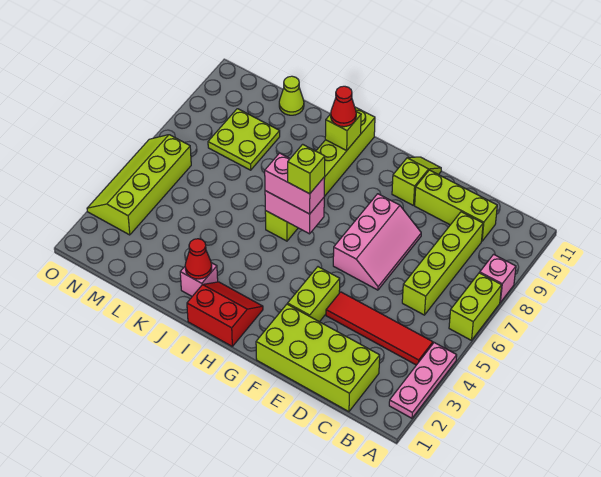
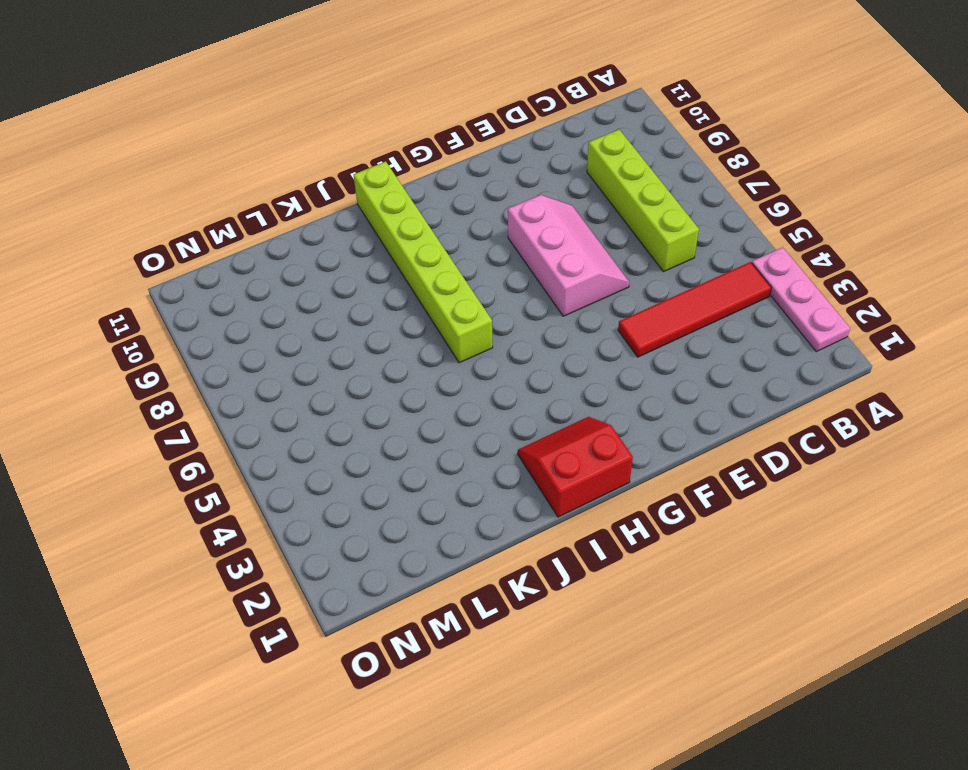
none -> lime brick A6:A7 level 1
none -> pink brick A8 level 1
none -> lime brick C1:F2 level 1

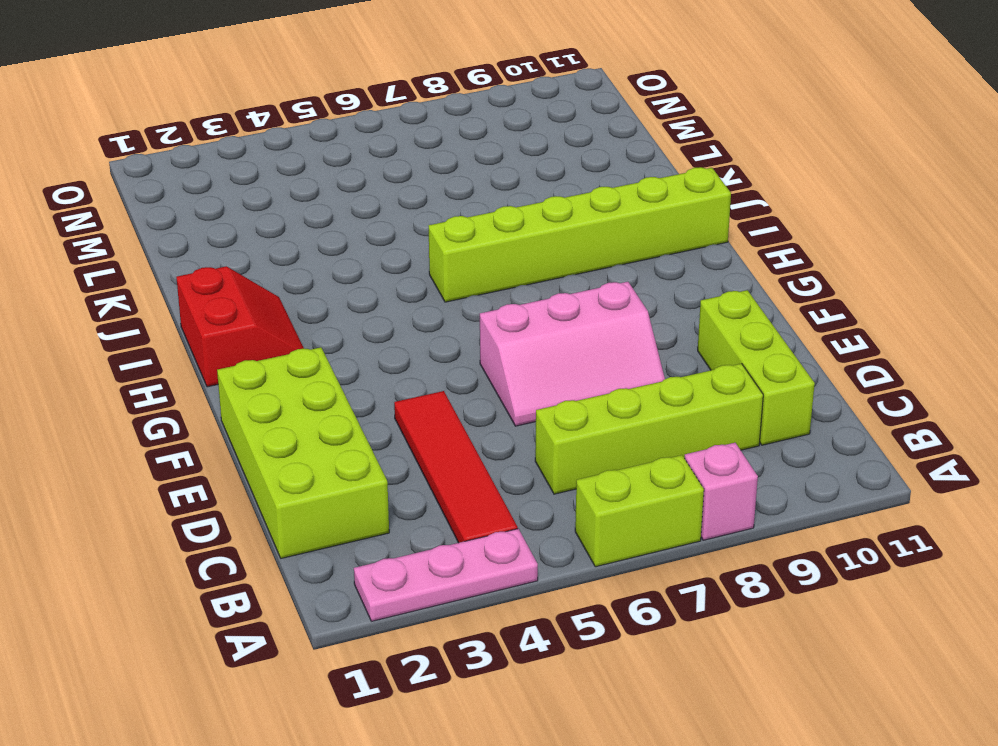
none -> lime brick F3:F4 level 1
none -> lime slope F10:F11 level 1 top 10
none -> pink brick J2 level 1

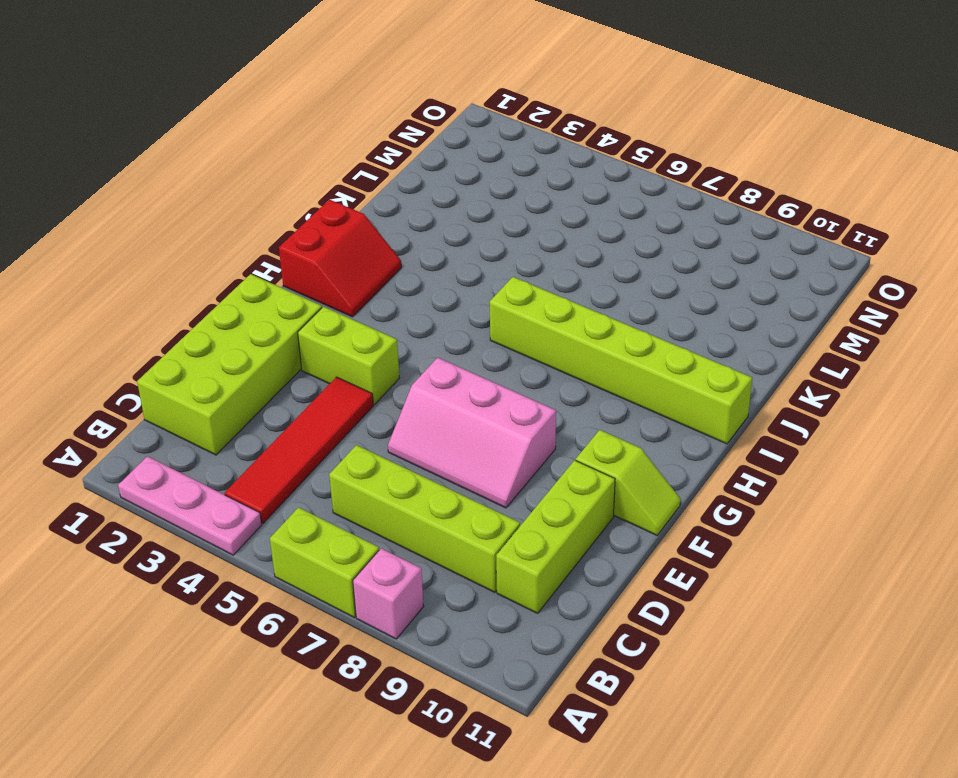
none -> pink brick J2 level 1
none -> lime plate L8:M9 level 1
none -> lime cone L11 level 1

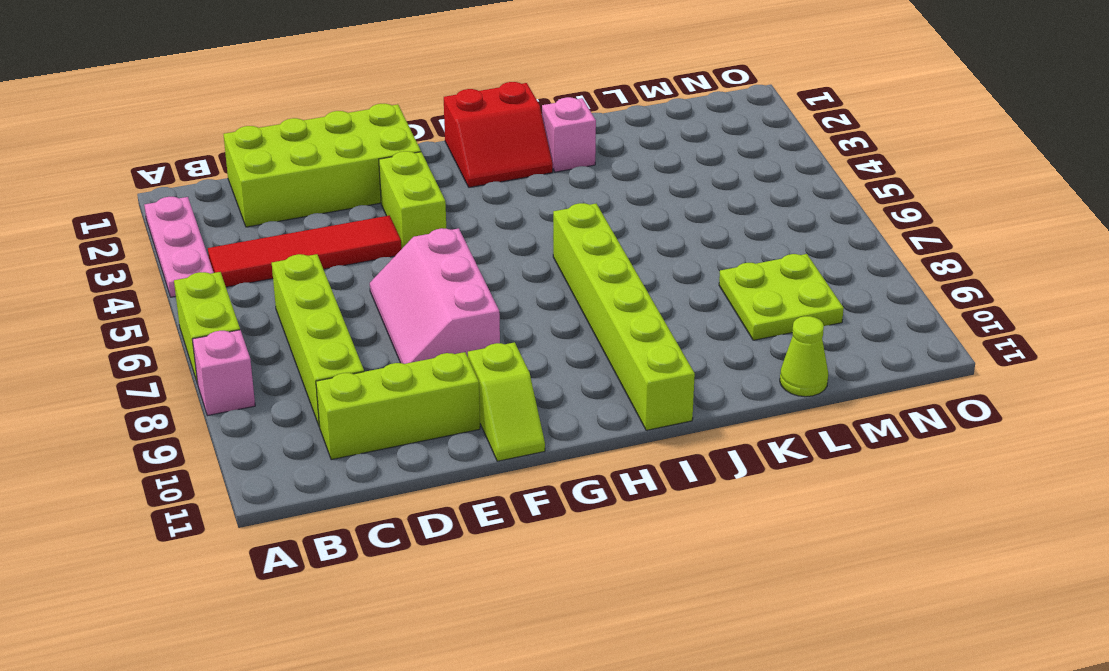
none -> lime slope N3:O6 level 1 top N
none -> pink brick H6:I6 level 2
none -> lime brick I10 level 2

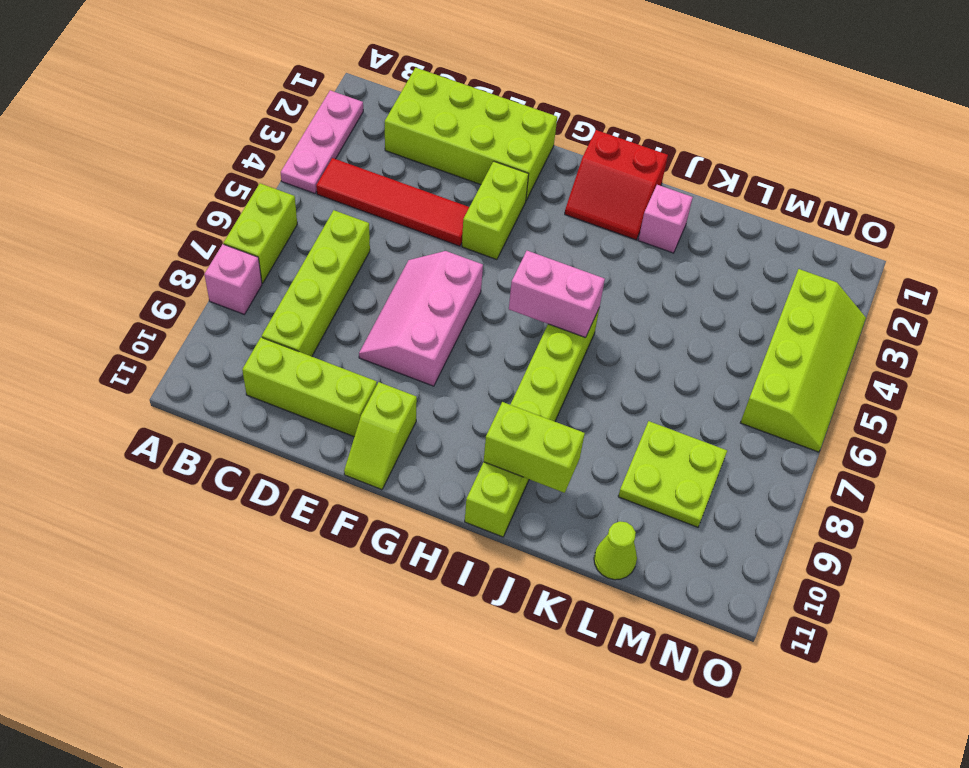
lime brick I10:J10 level 2 -> lime brick I10 level 2
none -> red cone J2 level 2
none -> pink brick H6:I6 level 3
none -> red cone I10 level 3

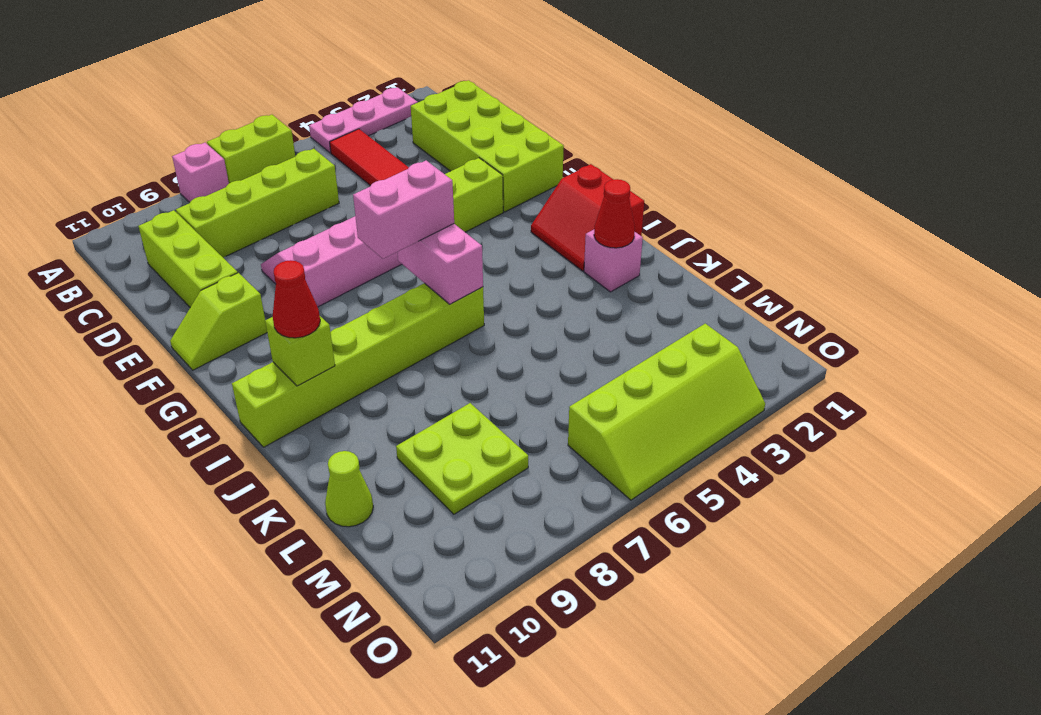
pink brick H6:H7 level 3 -> pink brick H6:I6 level 3
none -> lime brick H6 level 4

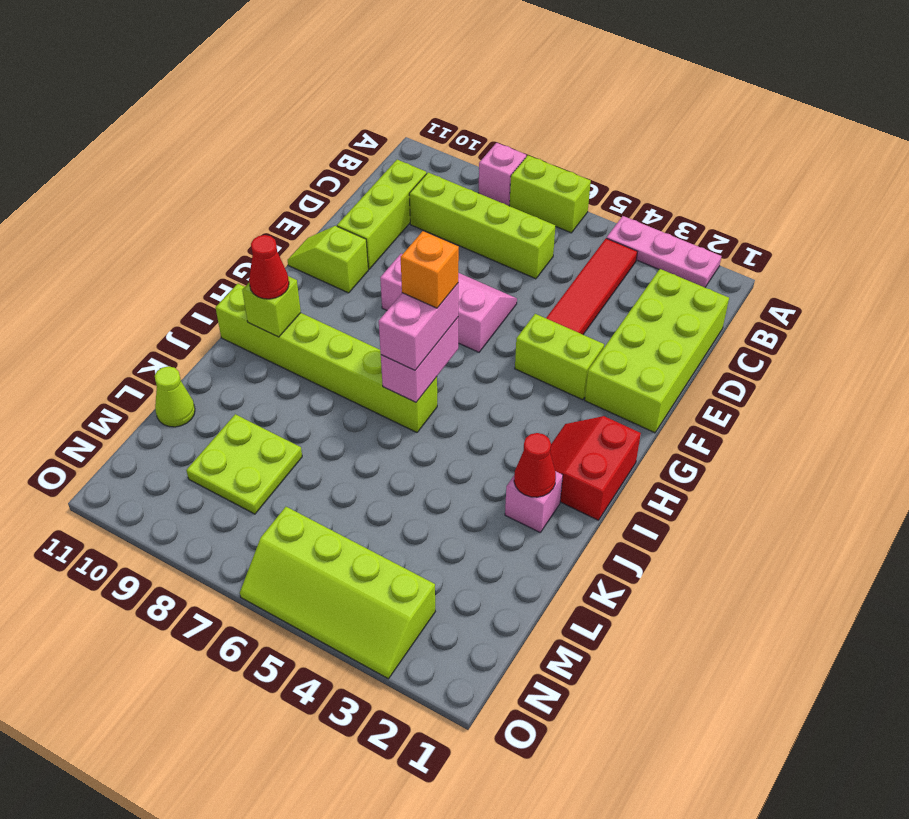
orange brick H6 level 4 -> lime brick H6 level 4

